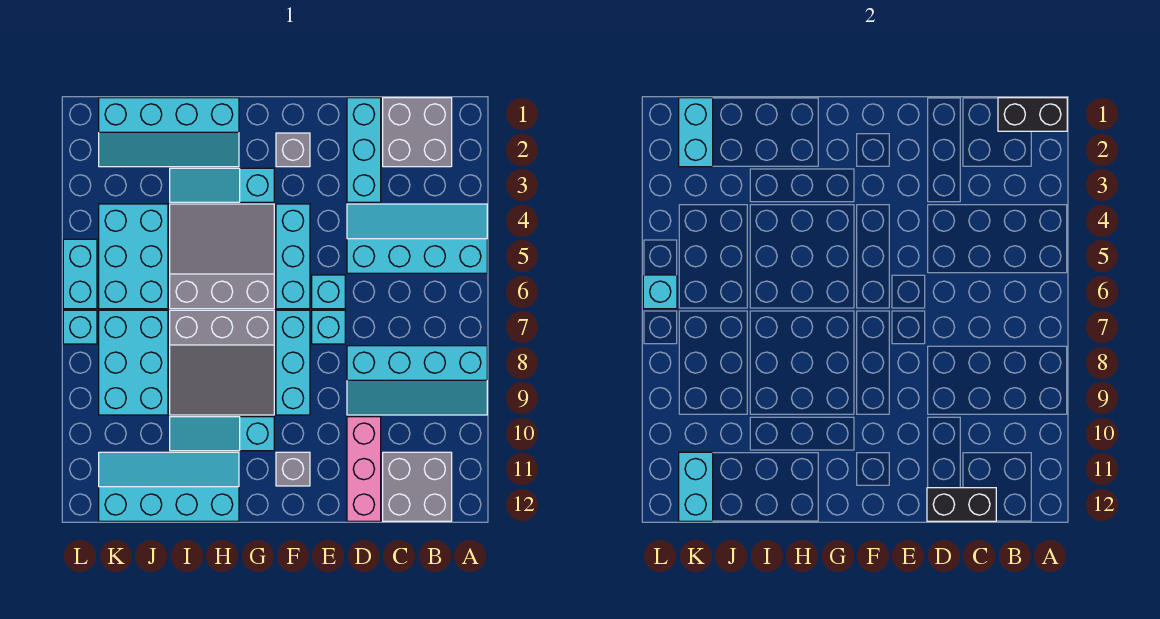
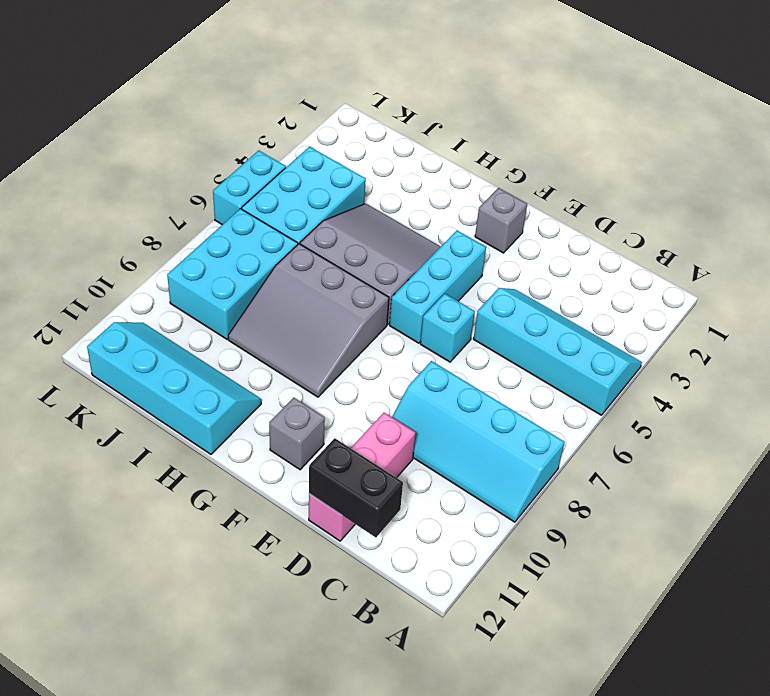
none -> grey brick B1:C2 level 1
none -> grey brick B11:C12 level 1
none -> cyan brick D1:D3 level 1

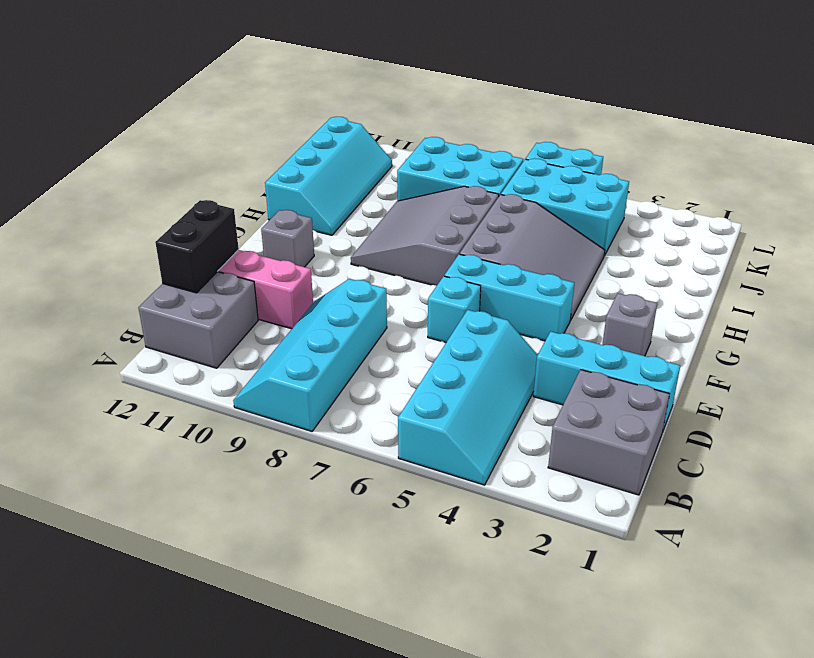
none -> cyan brick E7 level 1
none -> cyan brick F7:F9 level 1
none -> cyan slope G3:I3 level 1 top G

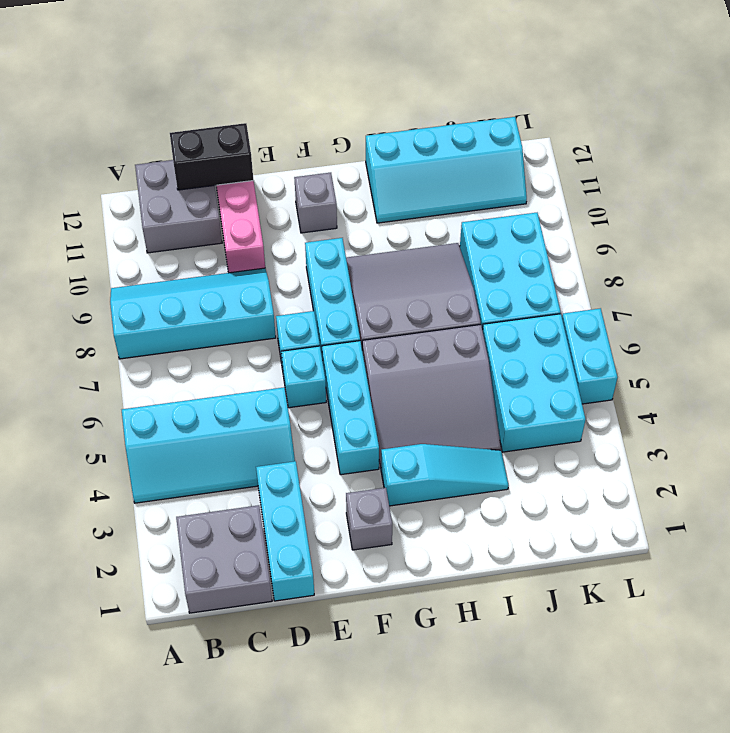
none -> cyan slope G10:I10 level 1 top G
none -> cyan slope H1:K2 level 1 top 1
none -> cyan brick L7 level 1

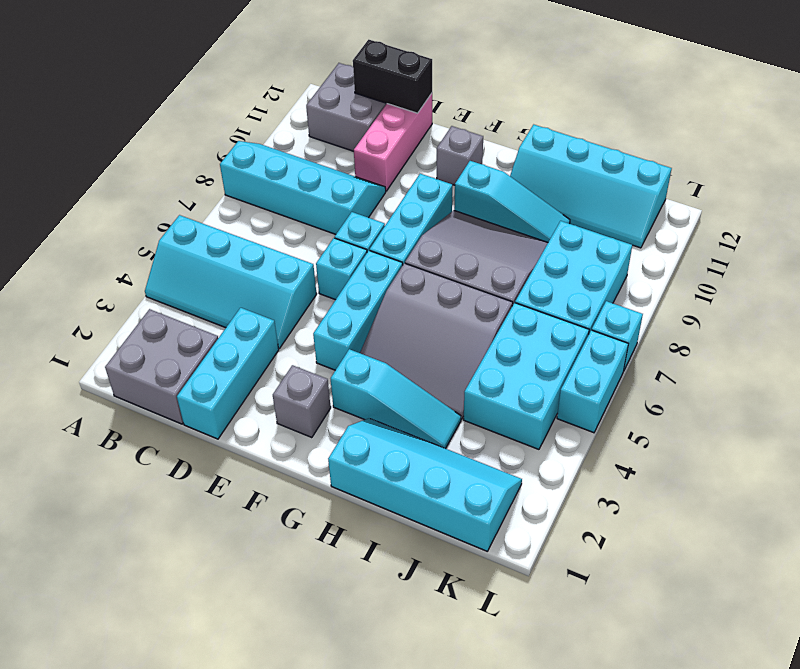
none -> black brick A1:B1 level 2
none -> cyan brick K1:K2 level 2
none -> cyan brick K11:K12 level 2

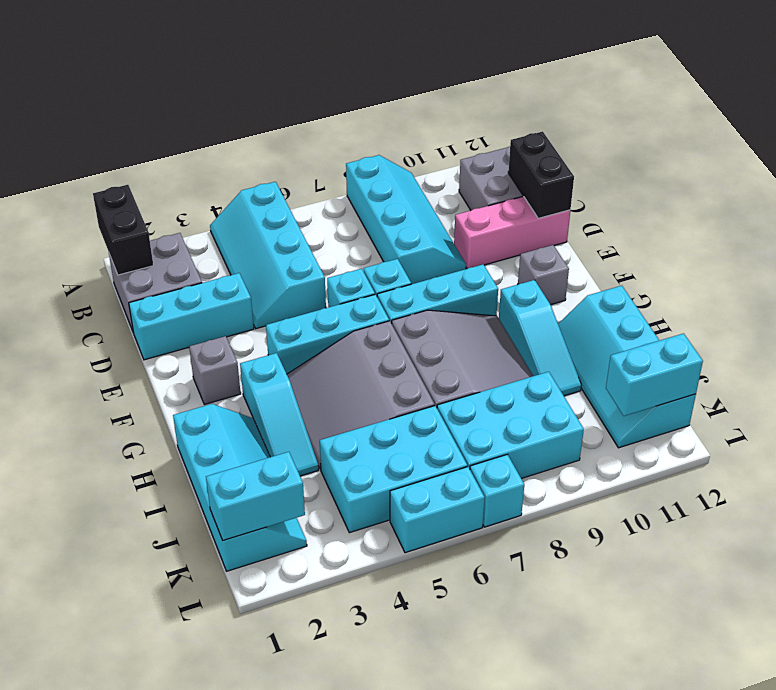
none -> cyan brick L6 level 2

